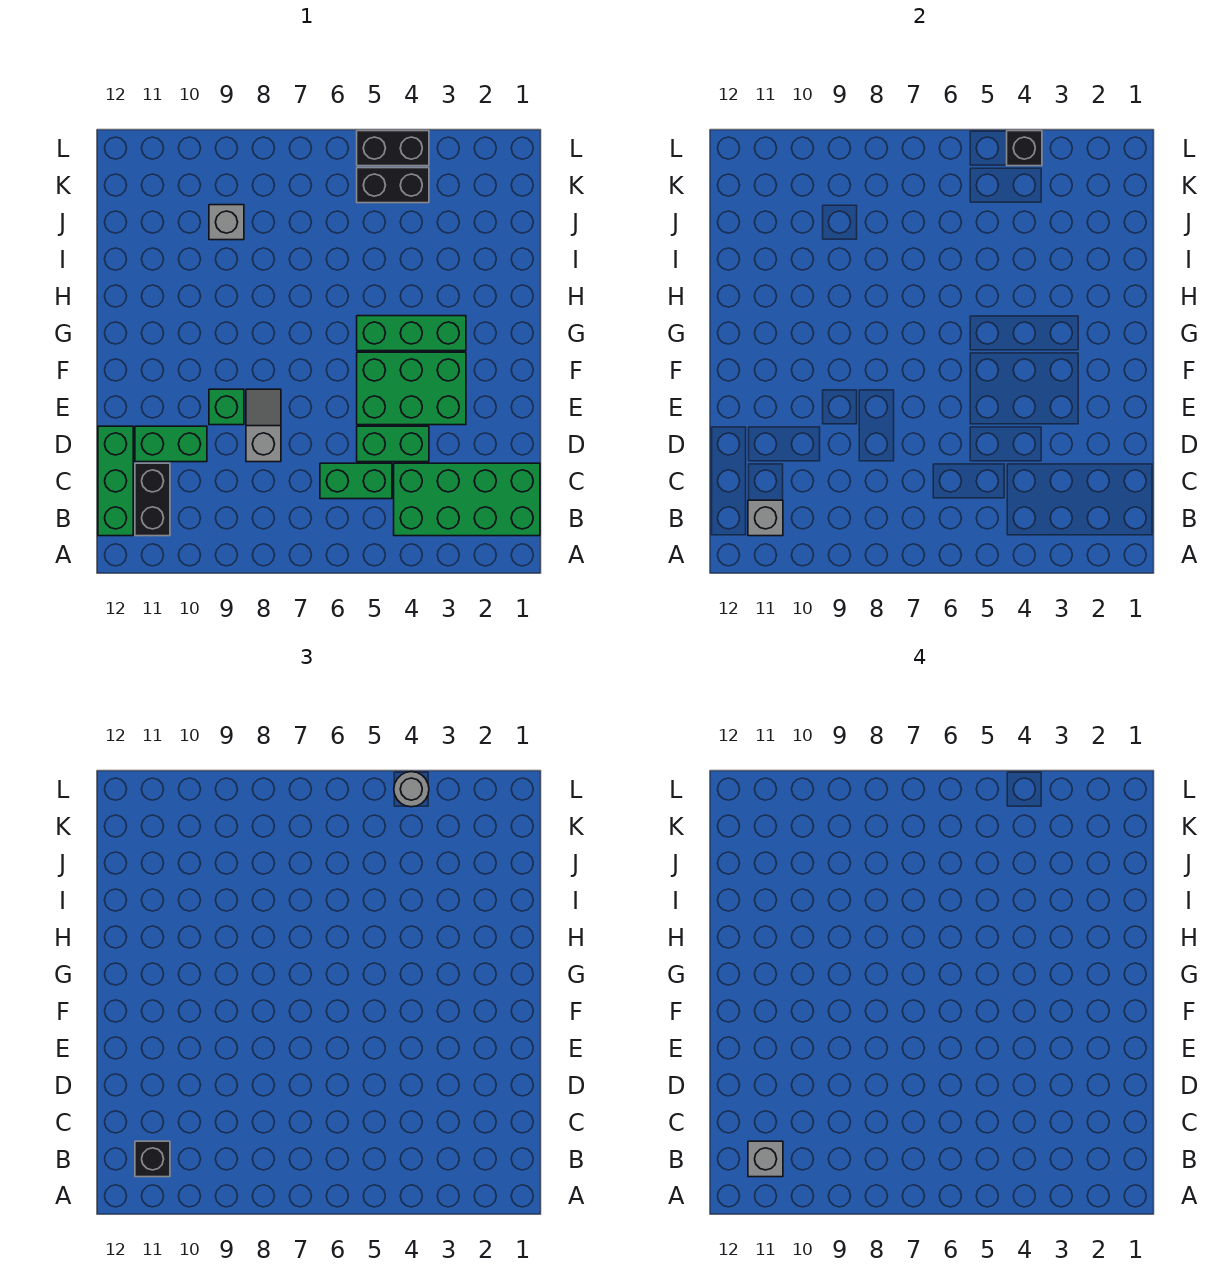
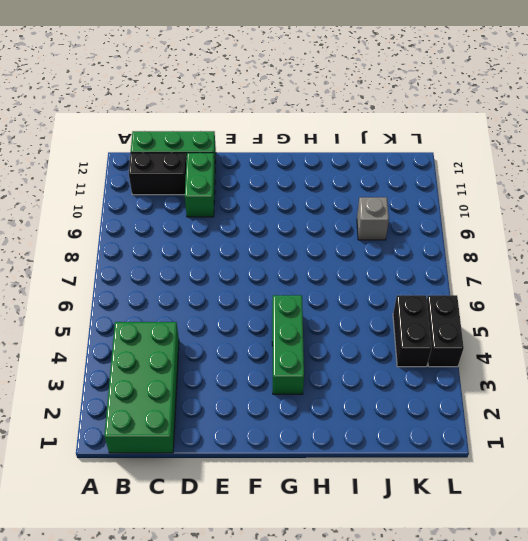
none -> green brick C5:C6 level 1
none -> green brick D4:D5 level 1
none -> grey slope D8:E8 level 1 top D

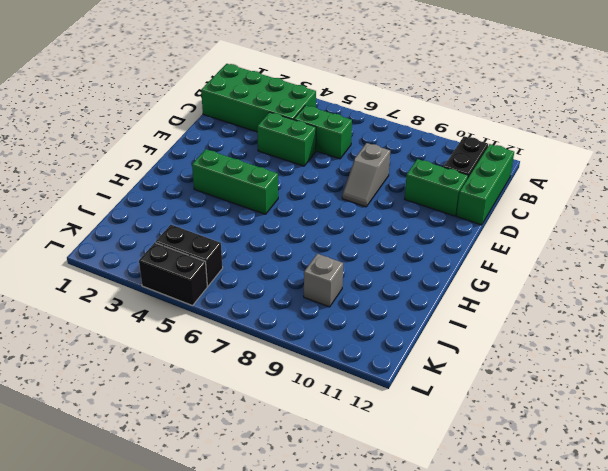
none -> green brick E3:F5 level 1
none -> green brick E9 level 1
none -> grey brick B11 level 2

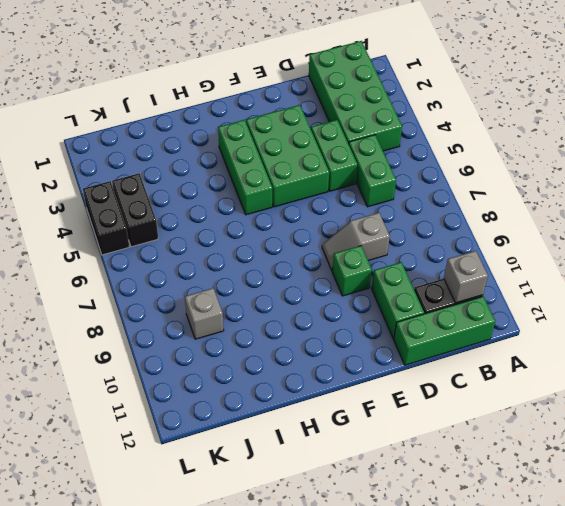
none -> black brick L4 level 2
none -> black brick B11 level 3
none -> grey round brick L4 level 3

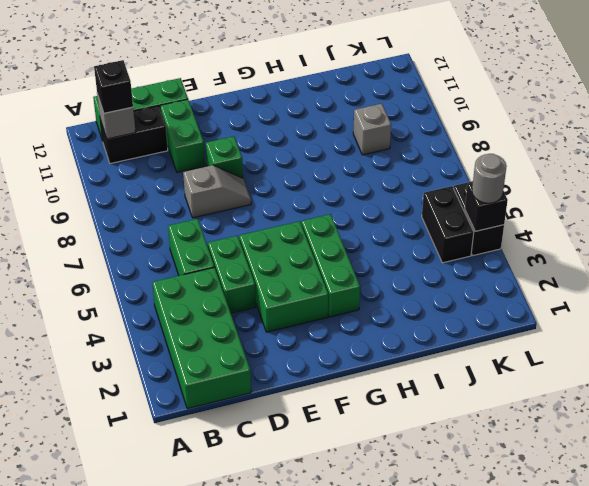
none -> grey brick B11 level 4

